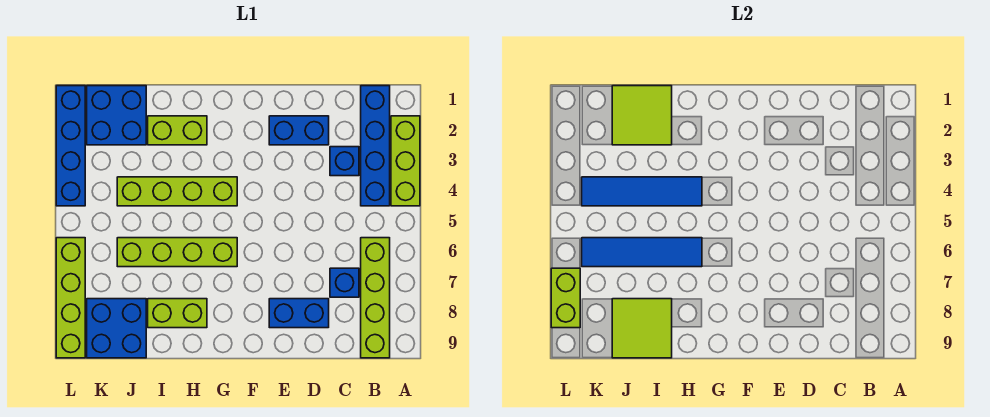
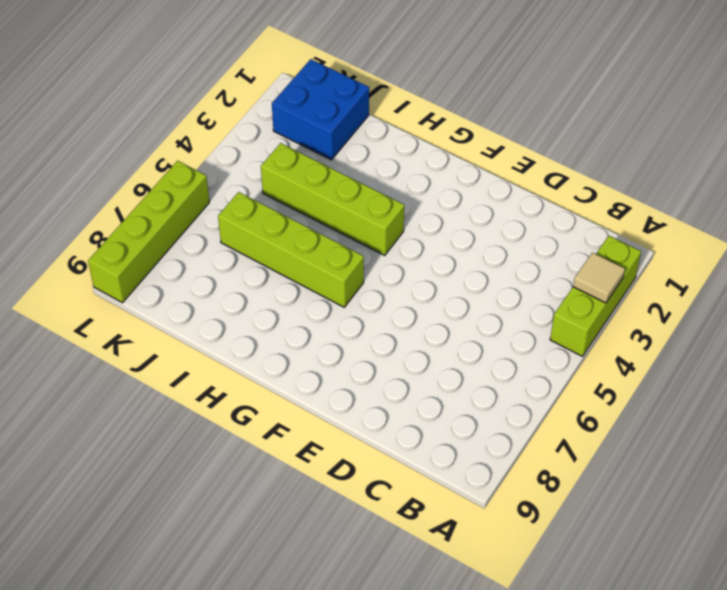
tan tile A3 level 2 -> none
none -> blue brick B1:B4 level 1
none -> lime brick B6:B9 level 1
none -> blue brick C3 level 1

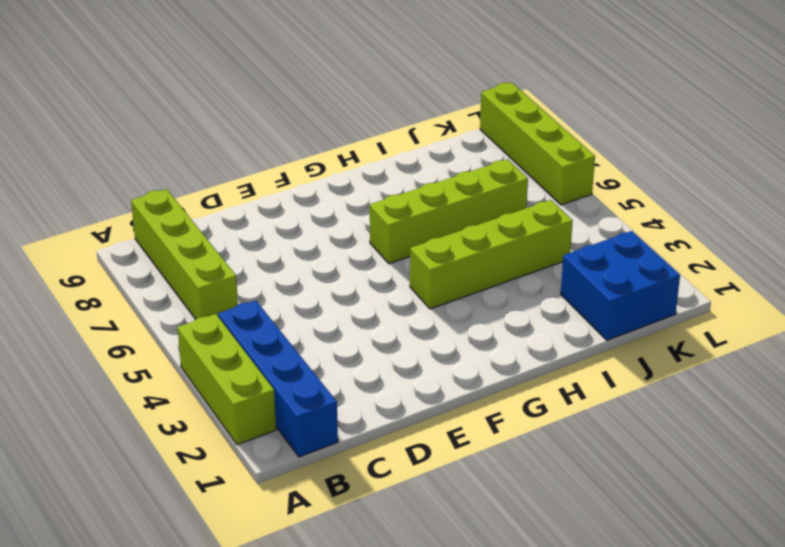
none -> blue brick C3 level 1
none -> blue brick C7 level 1
none -> blue brick D2:E2 level 1

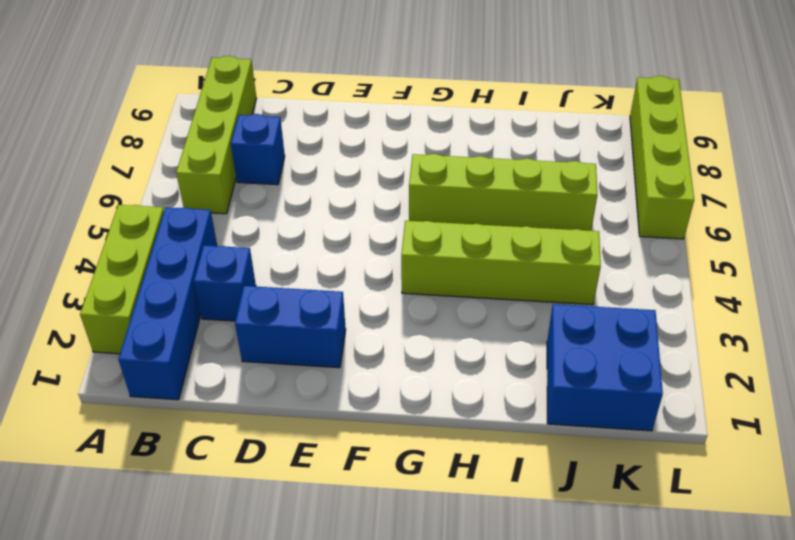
none -> blue brick D8:E8 level 1
none -> lime brick H2:I2 level 1
none -> lime brick H8:I8 level 1

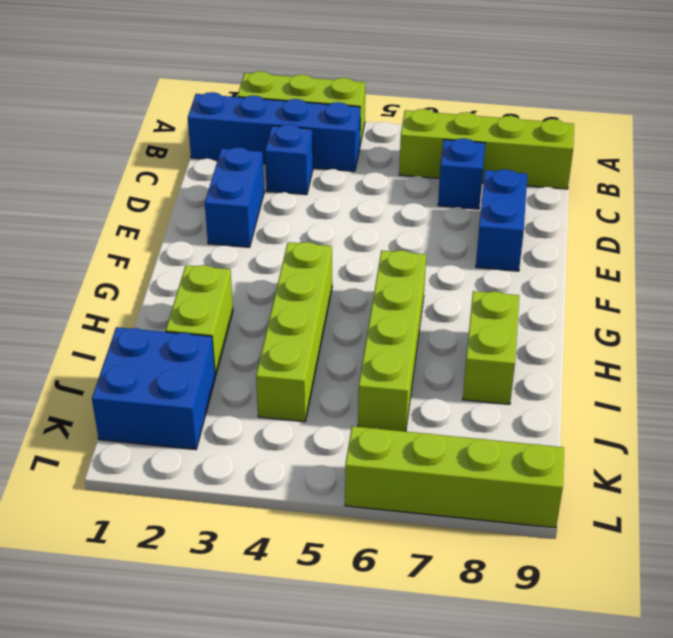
none -> blue brick J8:K9 level 1
none -> blue brick L1:L4 level 1
none -> blue tile H4:K4 level 2

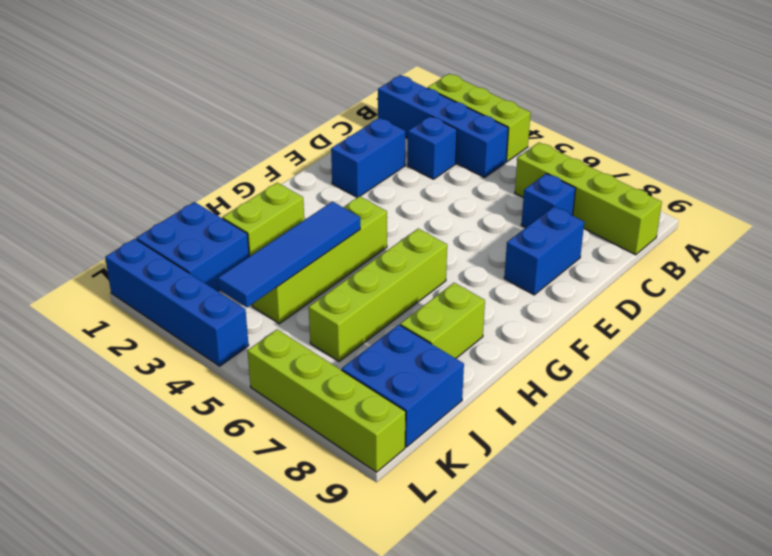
none -> blue tile H6:K6 level 2
none -> lime tile I1:J2 level 2
none -> lime tile I8:J9 level 2

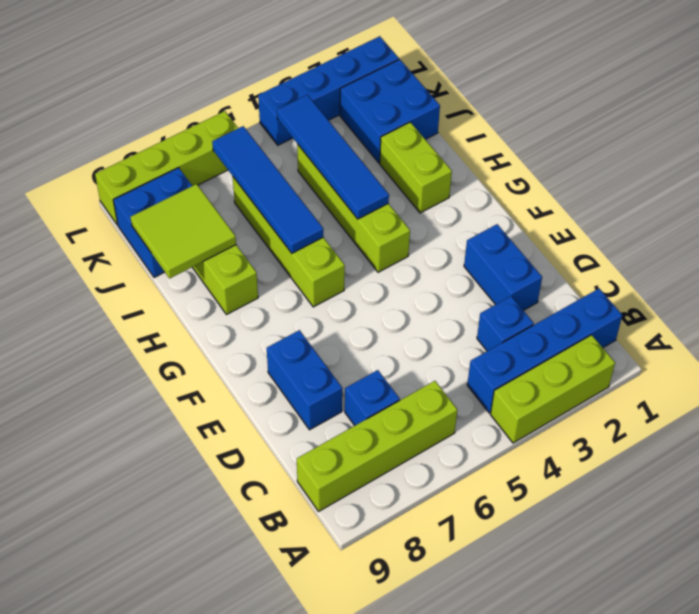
none -> lime tile I1:J2 level 2
none -> lime brick L7:L8 level 2

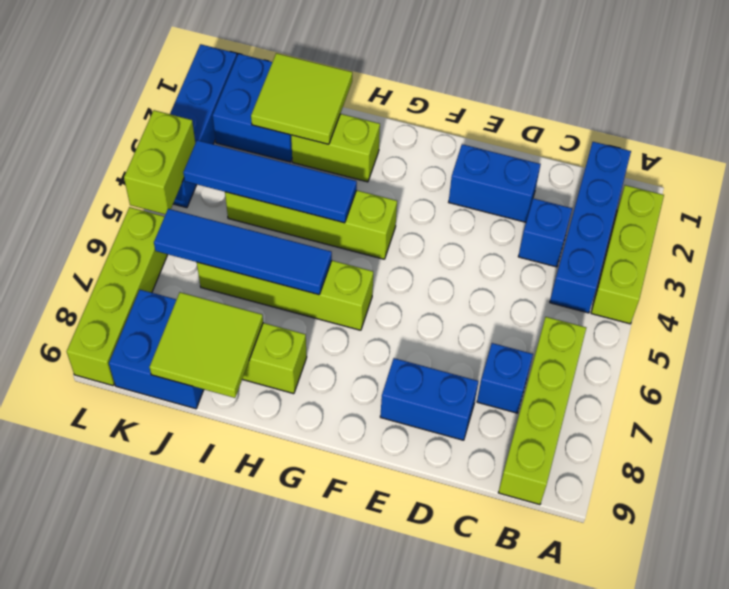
lime brick L4:L5 level 2 -> lime brick L7:L8 level 2

